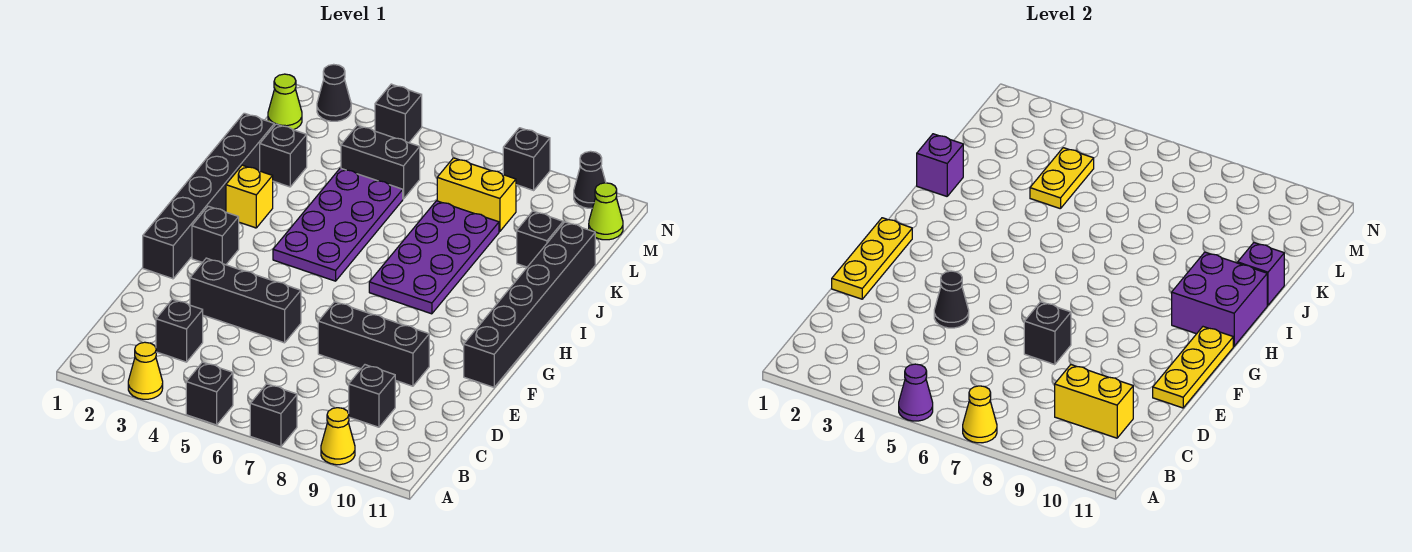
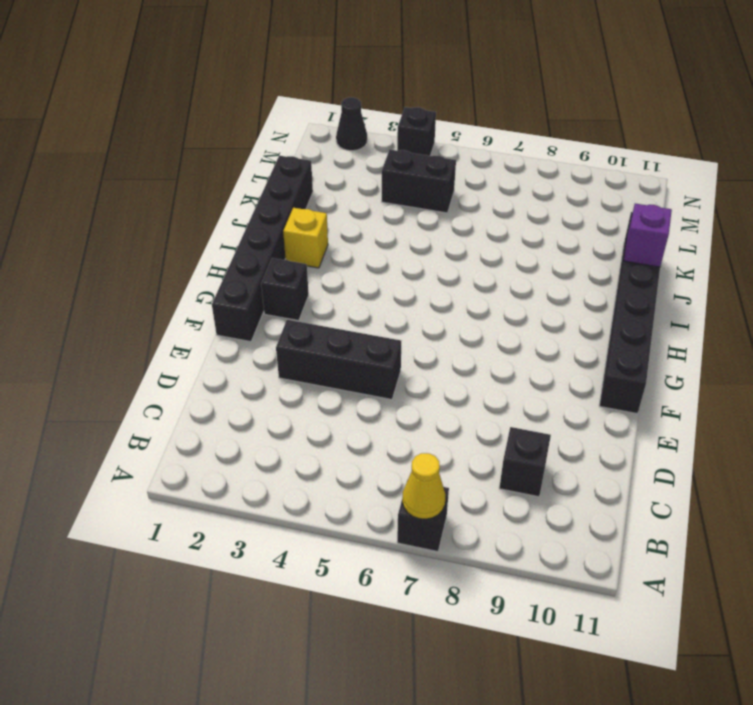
none -> yellow cone A3 level 1
none -> black brick A5 level 1
none -> yellow cone A9 level 1
none -> black brick C3 level 1

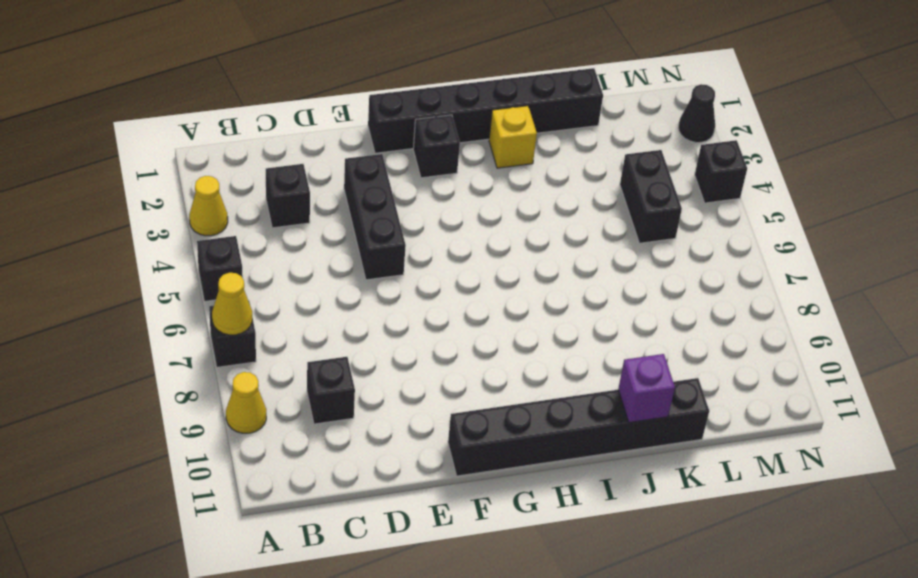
none -> black brick E7:E9 level 1
none -> purple plate H4:K5 level 1
none -> purple plate H7:K8 level 1
none -> black brick K2 level 1

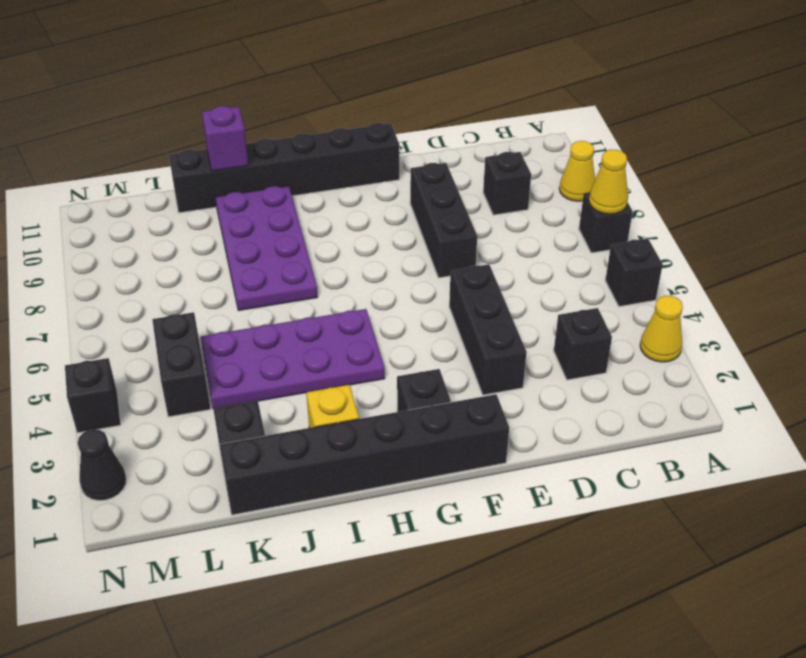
purple plate I7:J10 level 1 -> purple plate H7:K8 level 1
none -> black brick K10 level 1
none -> yellow brick L7:L8 level 1
none -> lime cone M1 level 1
none -> lime cone M11 level 1

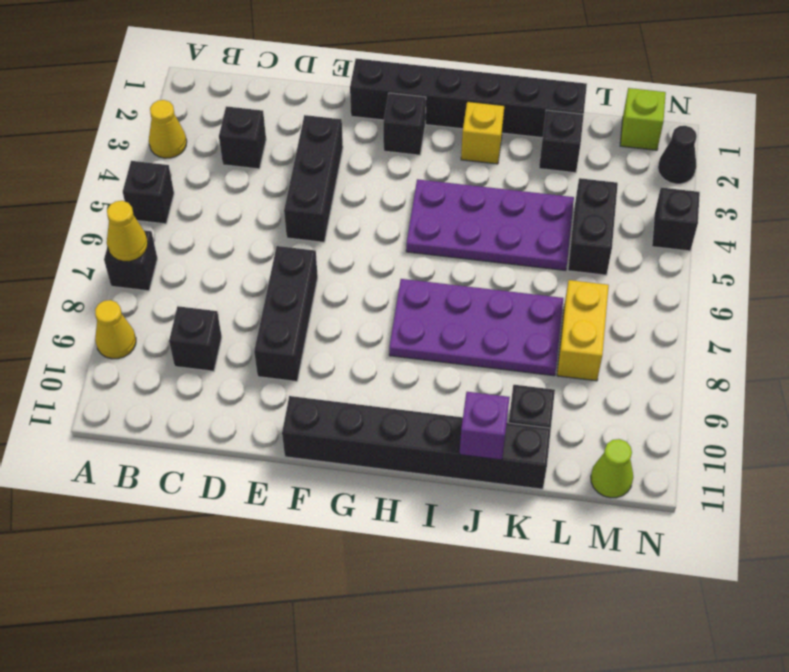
lime brick M1 level 1 -> lime cone M1 level 1
none -> black brick N8 level 1
none -> black cone N10 level 1
none -> purple cone A5 level 2
none -> yellow brick C9:C10 level 2

